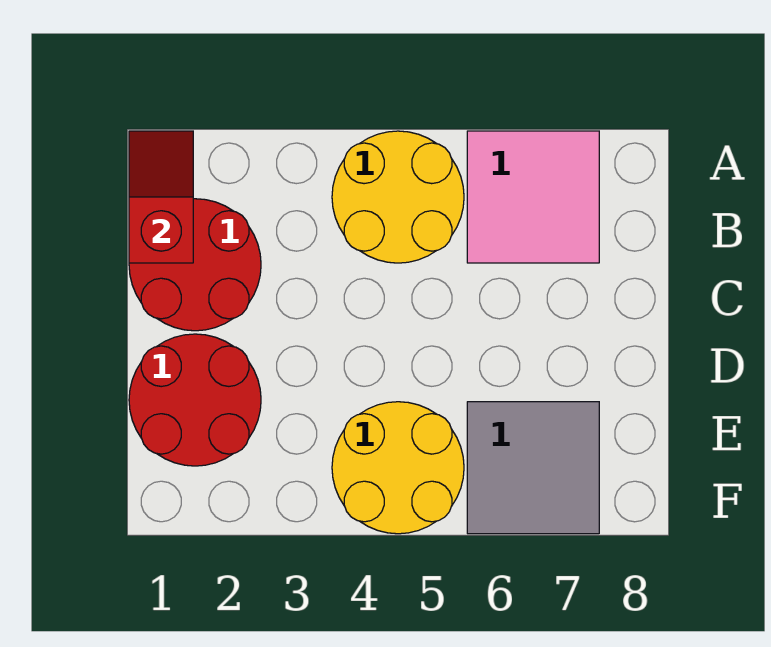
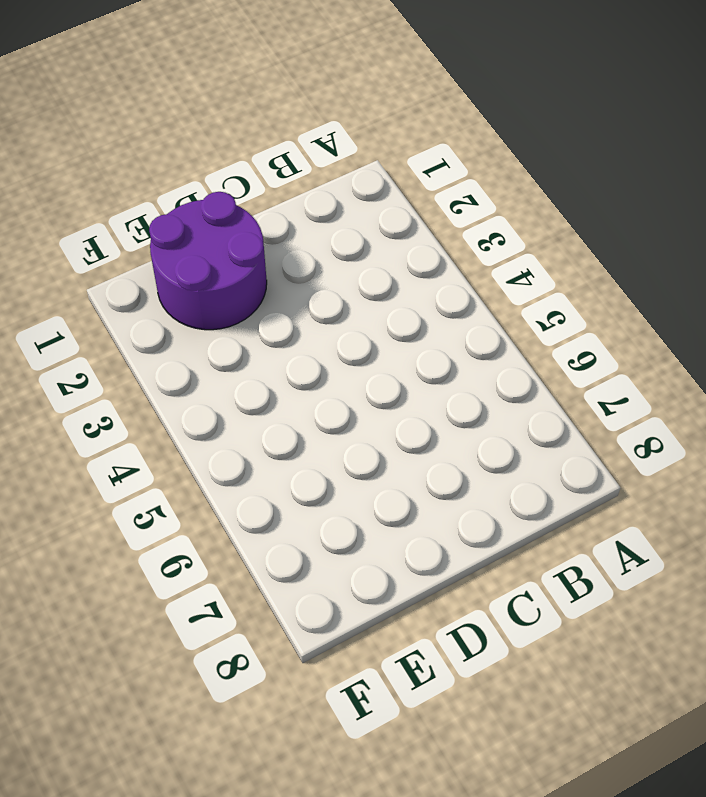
purple round brick D1:E2 level 1 -> red round brick D1:E2 level 1
none -> yellow round brick A4:B5 level 1
none -> pink tile A6:B7 level 1

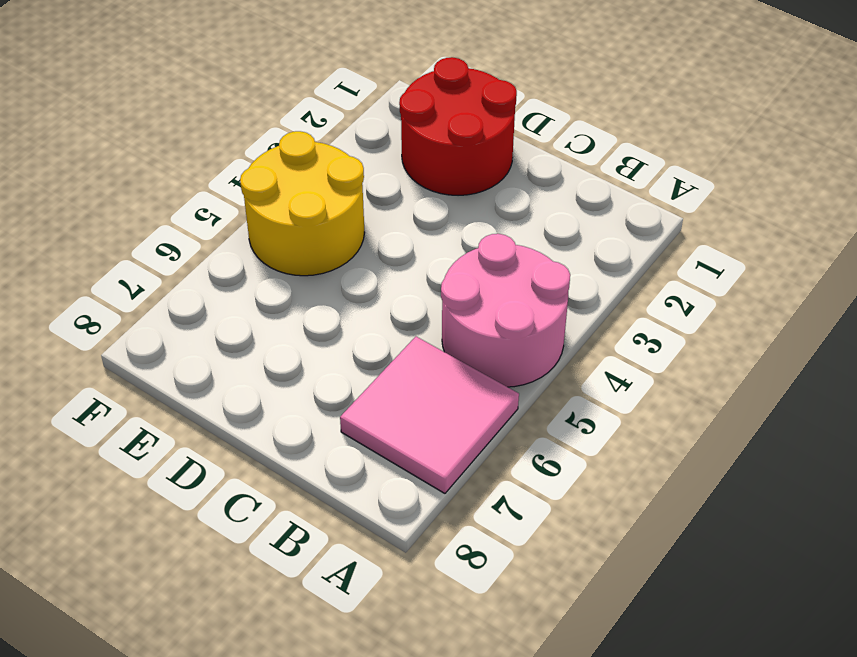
pink round brick A4:B5 level 1 -> yellow round brick A4:B5 level 1
none -> red round brick B1:C2 level 1
none -> grey tile E6:F7 level 1

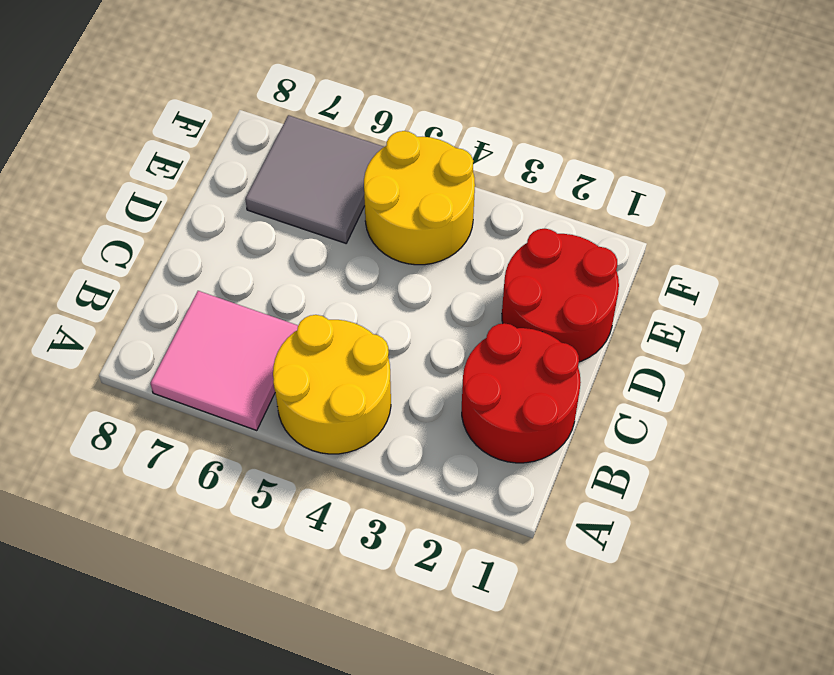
none -> red slope A1:B1 level 2 top B

